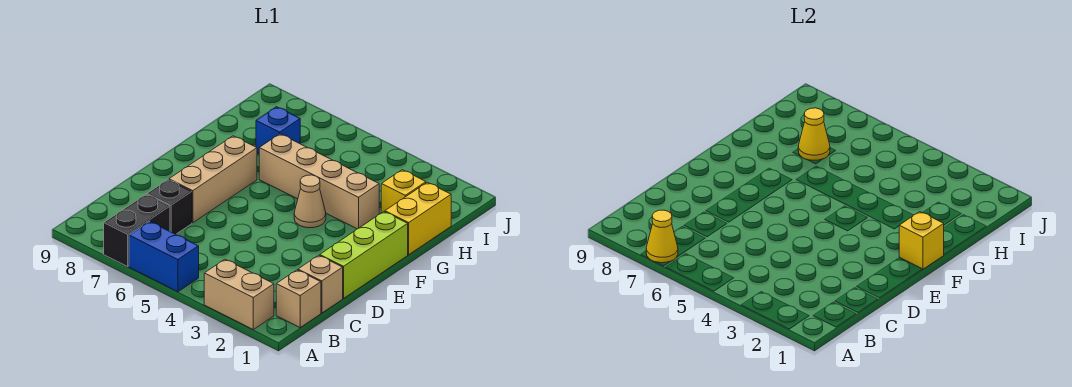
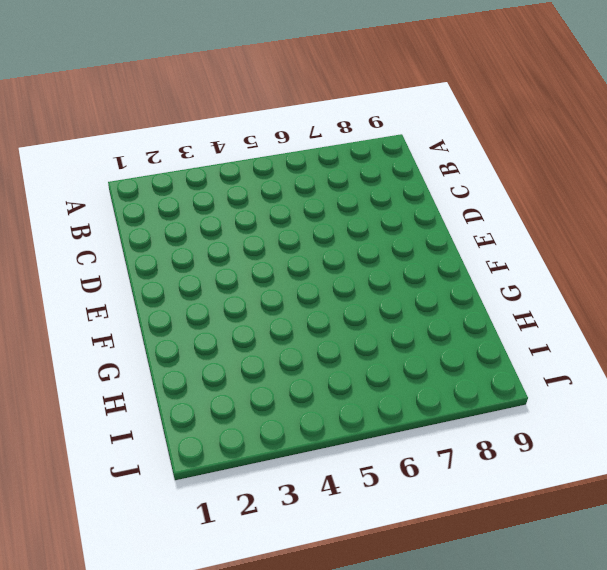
none -> tan brick A2:A3 level 1
none -> blue brick A5:A6 level 1
none -> black brick A7:B7 level 1

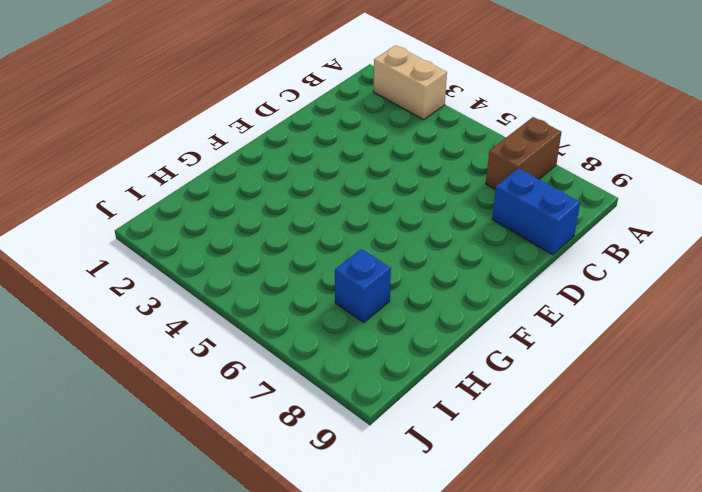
brown brick A7:B7 level 1 -> black brick A7:B7 level 1
blue brick C8:C9 level 1 -> blue brick A5:A6 level 1
none -> tan brick B1 level 1
none -> tan brick C1 level 1
none -> black brick C7 level 1

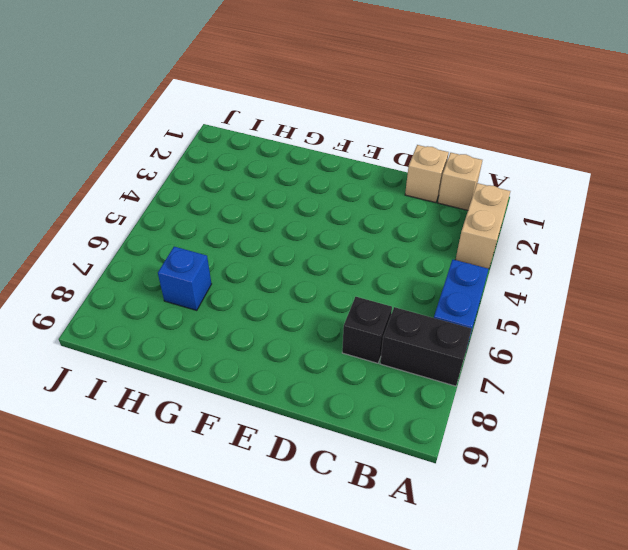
none -> lime brick D1:F1 level 1
none -> tan brick D7:F7 level 1
none -> tan cone F4 level 1

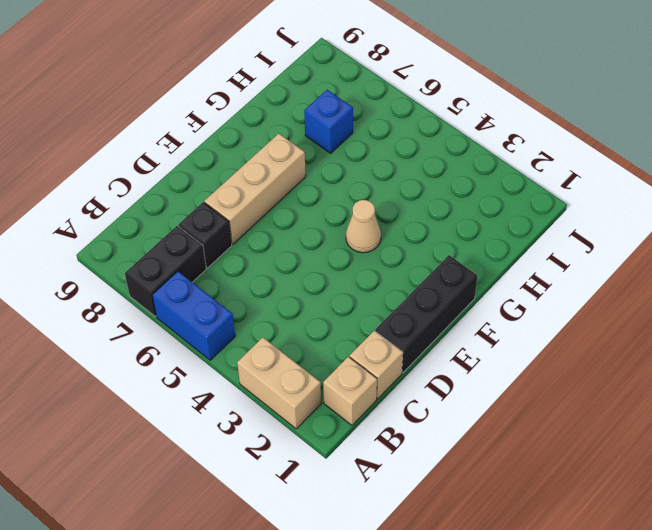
black brick D1:F1 level 1 -> lime brick D1:F1 level 1
none -> yellow brick G1:H1 level 1
none -> tan brick G3:G6 level 1
none -> yellow brick H2 level 1

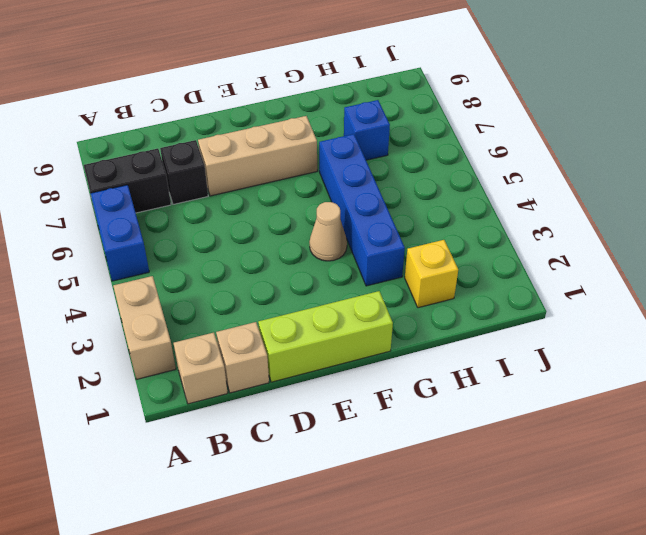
blue brick G3:G6 level 1 -> tan brick G3:G6 level 1
none -> yellow brick G1:H1 level 1
none -> yellow cone A7 level 2
none -> yellow brick F1 level 2

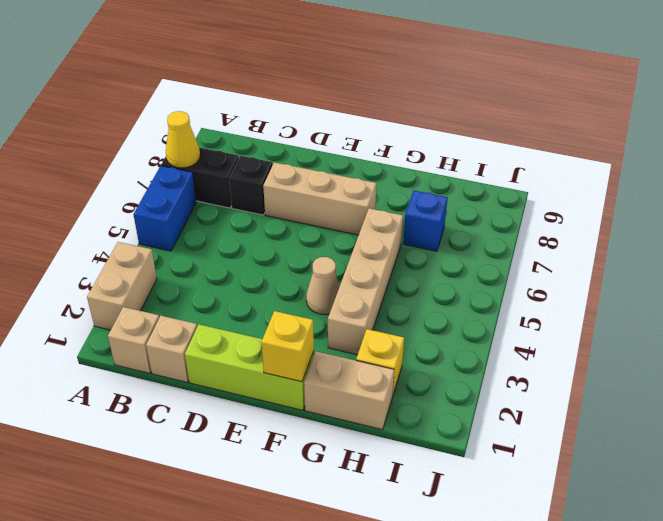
tan brick G1:H1 level 1 -> yellow brick G1:H1 level 1
none -> yellow cone H7 level 2

